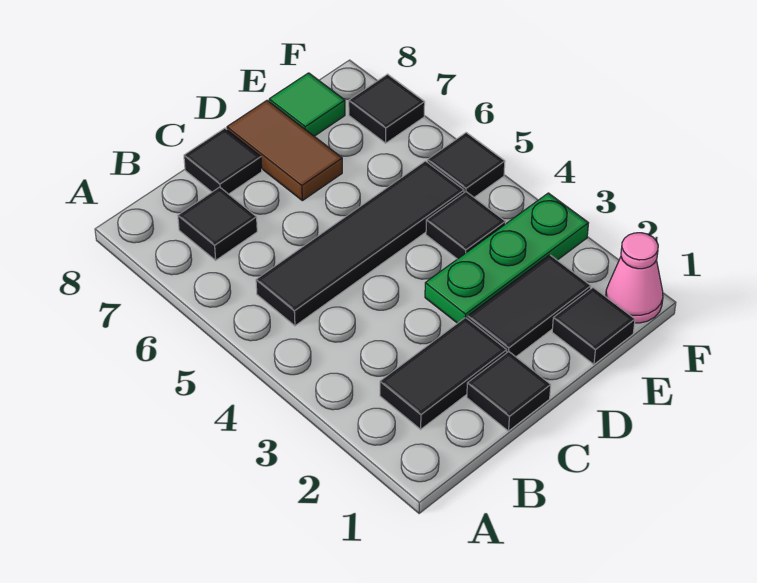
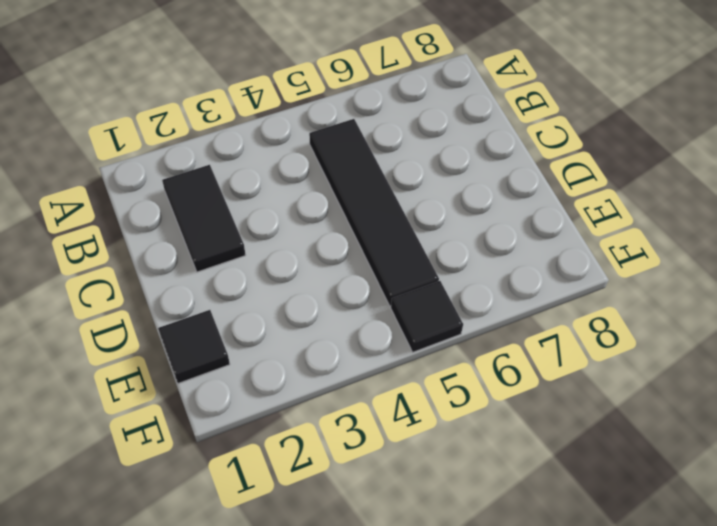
none -> black tile B7 level 1
none -> black tile C1 level 1
none -> black tile C8 level 1

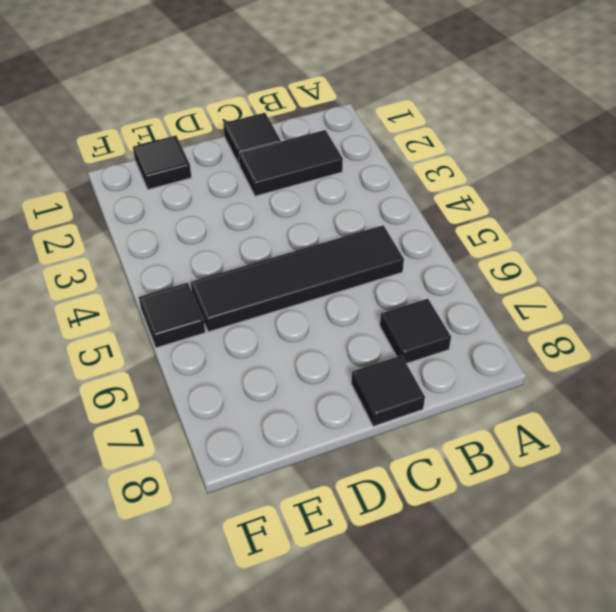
none -> black tile D2:E2 level 1
none -> green plate D3:F3 level 1
none -> brown tile D7:D8 level 1

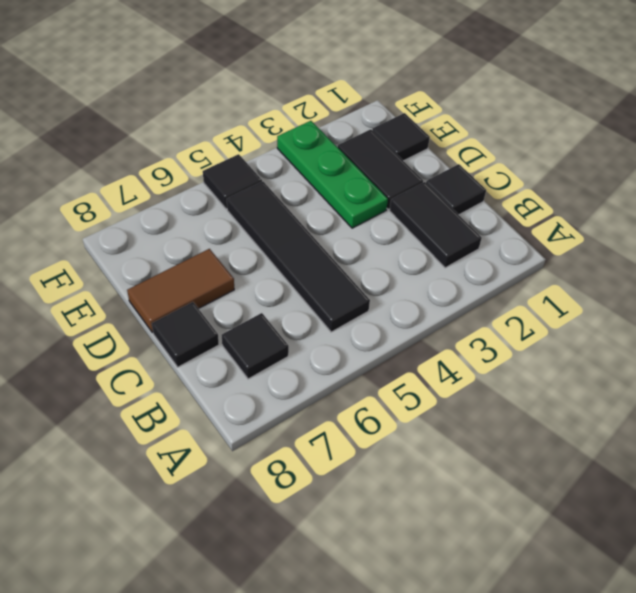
none -> black tile E4 level 1
none -> green tile E8 level 1
none -> pink cone F1 level 1

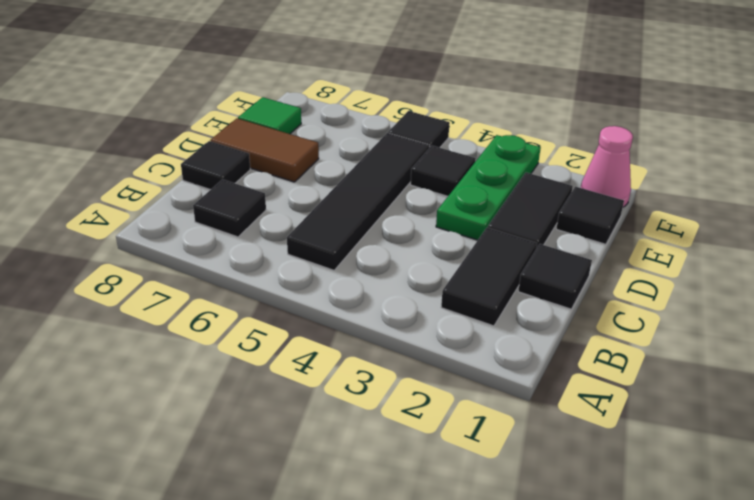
none -> black tile F7 level 1

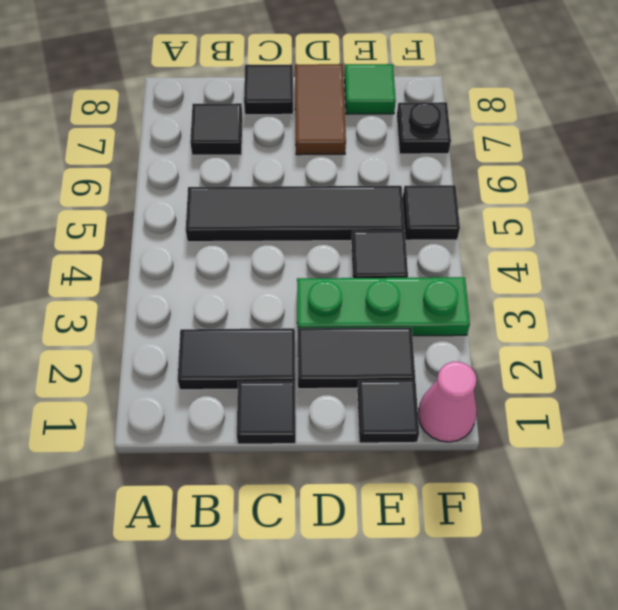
black plate F7 level 1 -> black tile F7 level 1

